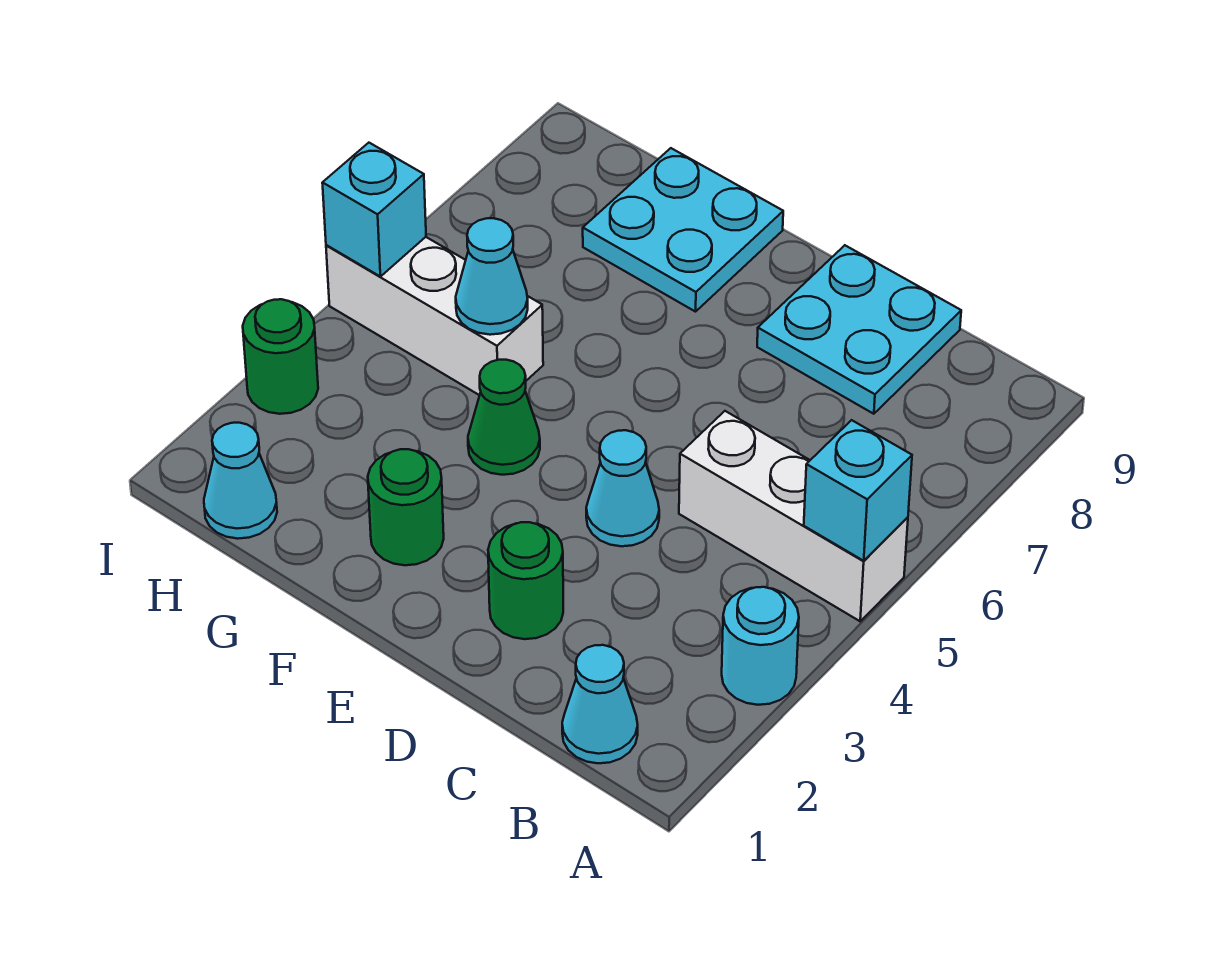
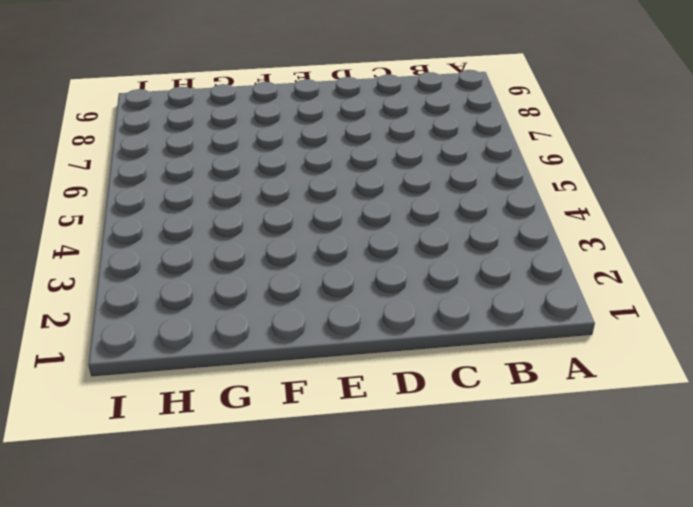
none -> cyan round brick A3 level 1
none -> white brick A5:C5 level 1
none -> cyan cone B1 level 1

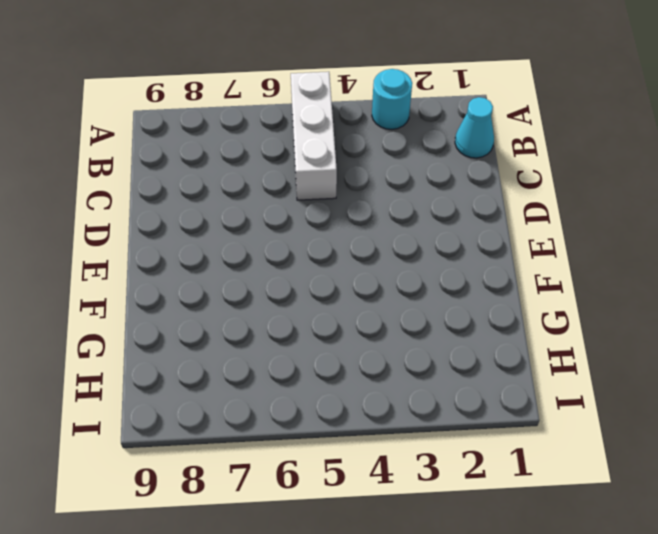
none -> cyan plate C8:D9 level 1
none -> green round brick D2 level 1
none -> cyan cone D4 level 1

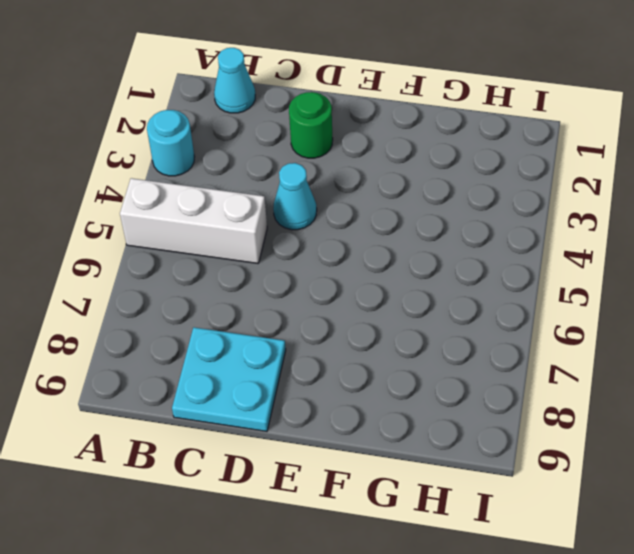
none -> green round brick F2 level 1
none -> green cone F4 level 1
none -> cyan plate F8:G9 level 1

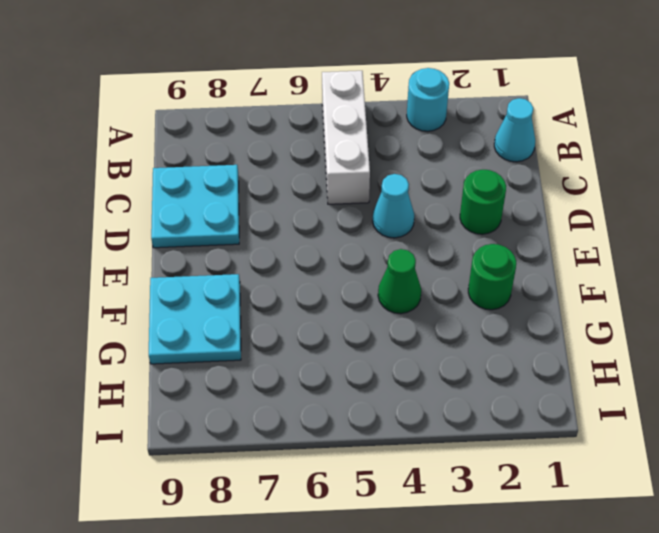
none -> white brick G5:I5 level 1
none -> cyan cone H1 level 1
none -> green round brick I3 level 1

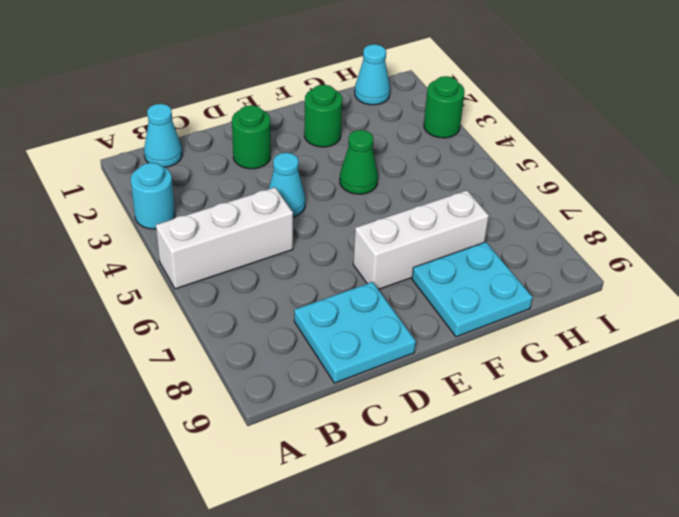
white brick E7:G7 level 1 -> white brick G5:I5 level 1
none -> cyan brick A5 level 2
none -> cyan cone G5 level 2
none -> cyan brick I5 level 2

